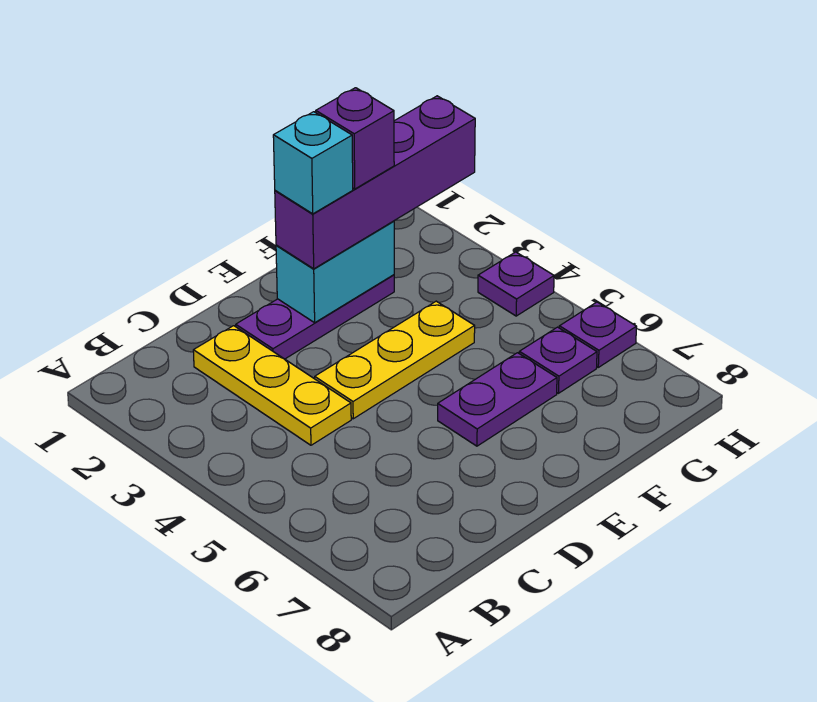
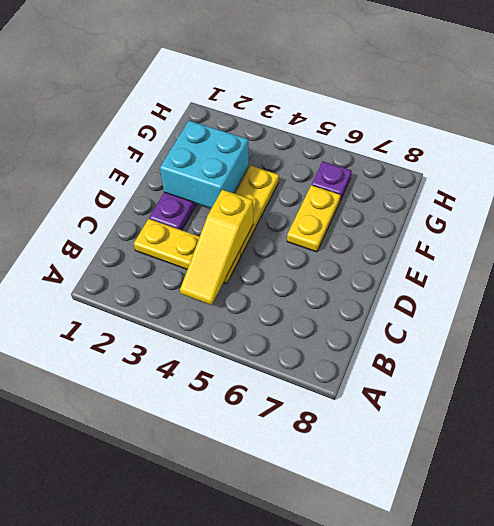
yellow slope B4:D4 level 2 top D -> none
cyan brick E2:F3 level 2 -> cyan brick E2:F2 level 2
yellow plate E6:F6 level 1 -> purple plate E6:F6 level 1
none -> purple plate H4 level 1
none -> purple plate H6 level 1

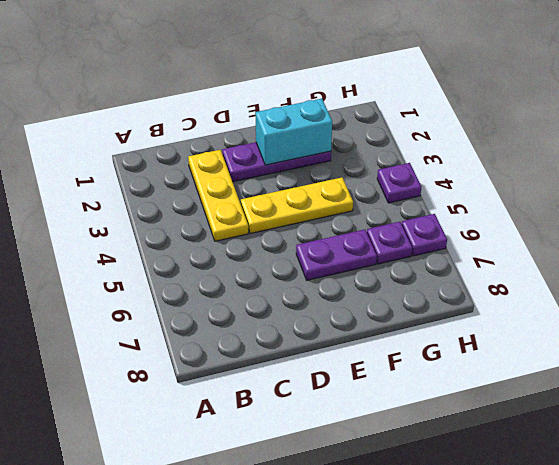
none -> purple brick E2:H2 level 3
none -> cyan brick E2 level 4

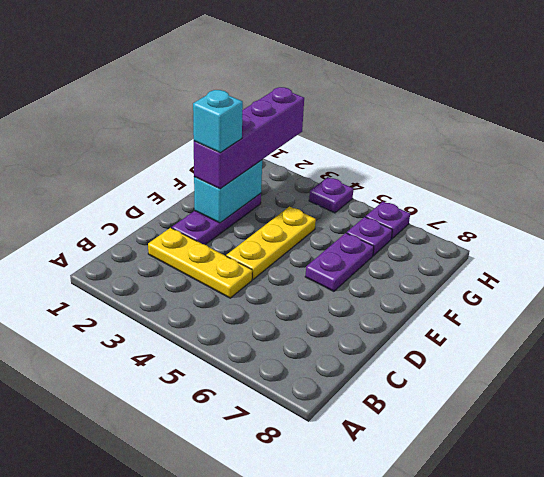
none -> purple brick F2 level 4

